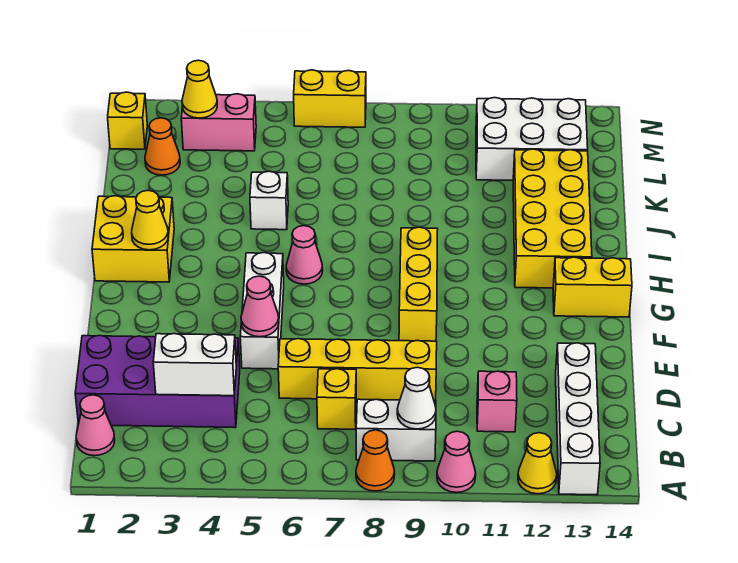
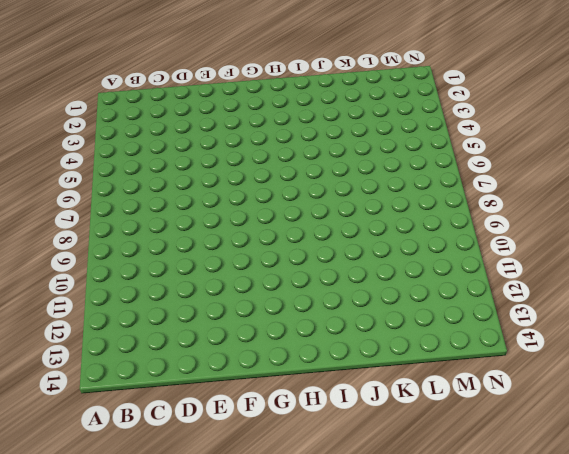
none -> orange cone A8 level 1
none -> pink cone A10 level 1
none -> yellow cone A12 level 1

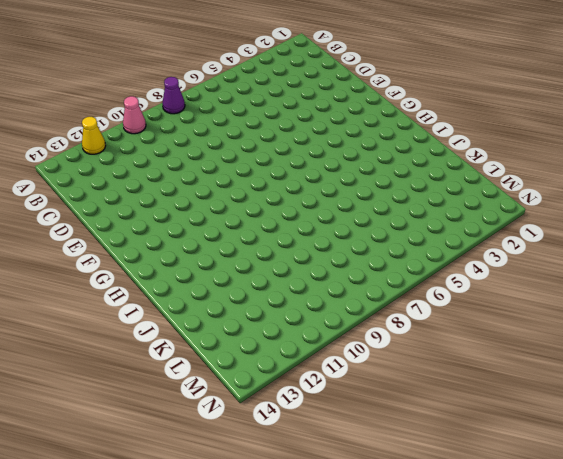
purple cone A8 level 1 -> orange cone A8 level 1
none -> white brick A13:D13 level 1
none -> pink cone B1 level 1
none -> white brick B8:B9 level 1

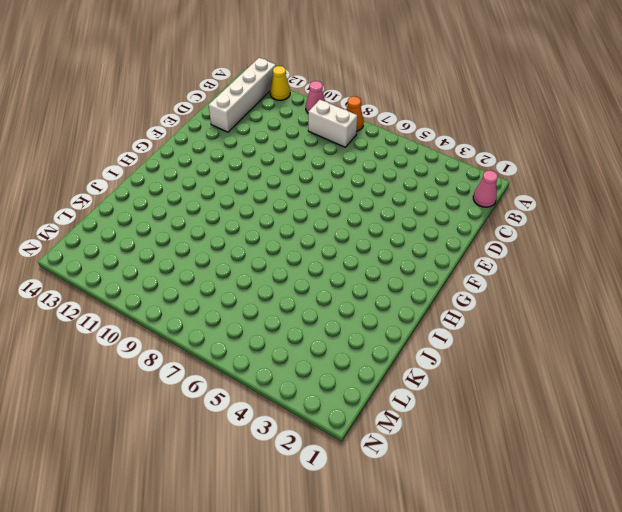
none -> purple brick C1:D4 level 1
none -> yellow brick C7 level 1
none -> pink brick C11 level 1

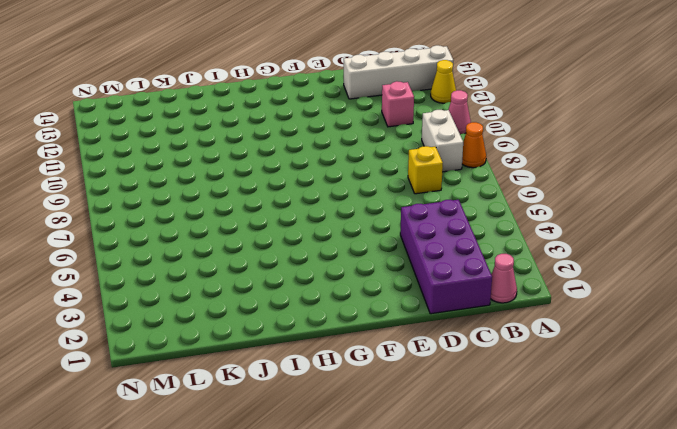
none -> yellow brick D6:D9 level 1
none -> white brick E5:G5 level 1
none -> yellow brick F9:H9 level 1

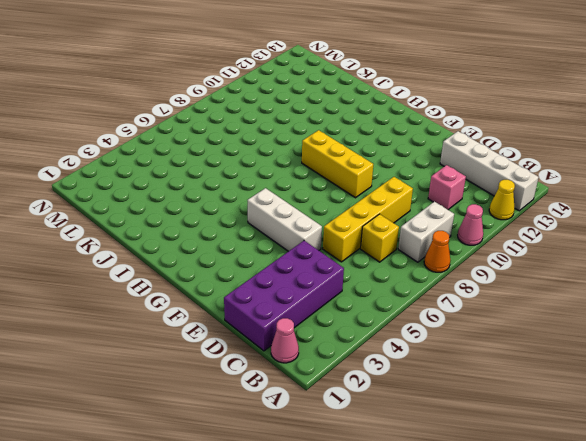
none -> yellow brick G13:G14 level 1
none -> yellow brick H1:I2 level 1
none -> pink cone H6 level 1

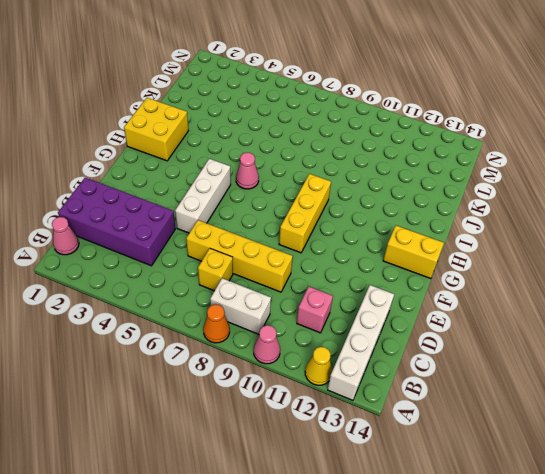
none -> yellow brick H12:K13 level 1
none -> white brick J5 level 1
none -> orange cone L2 level 1

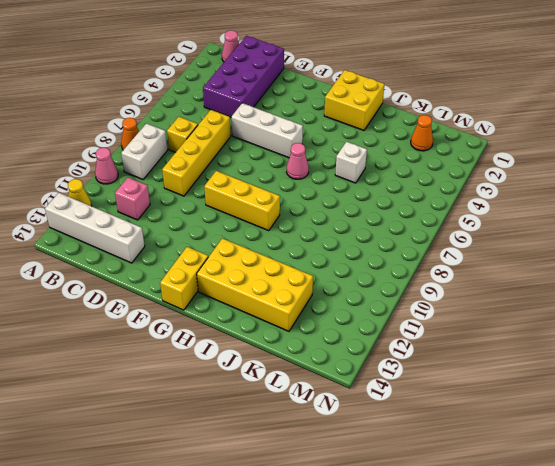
none -> white brick L11:M13 level 1
none -> yellow brick M1 level 1
none -> pink brick M3:M4 level 1

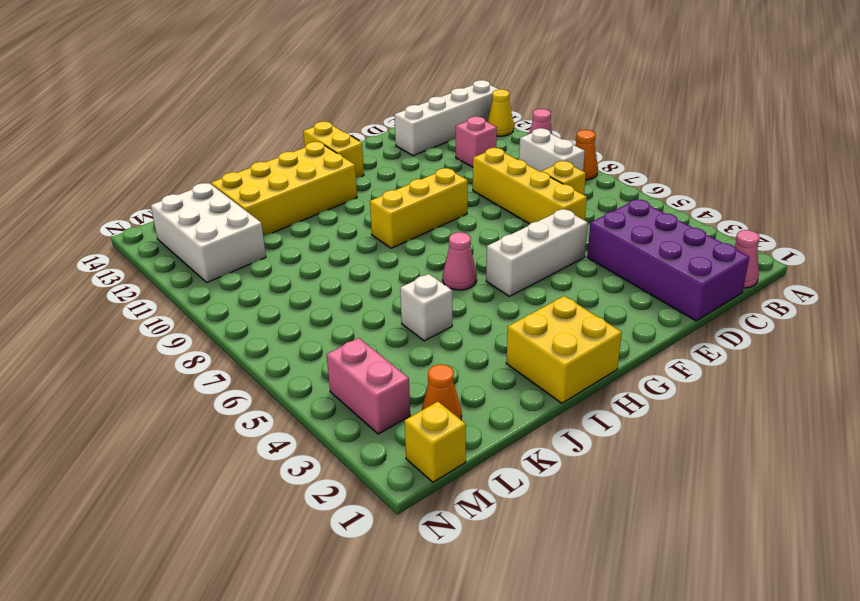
none -> yellow brick N6:N7 level 1
none -> white cone B9 level 2
none -> white brick C3:C4 level 2

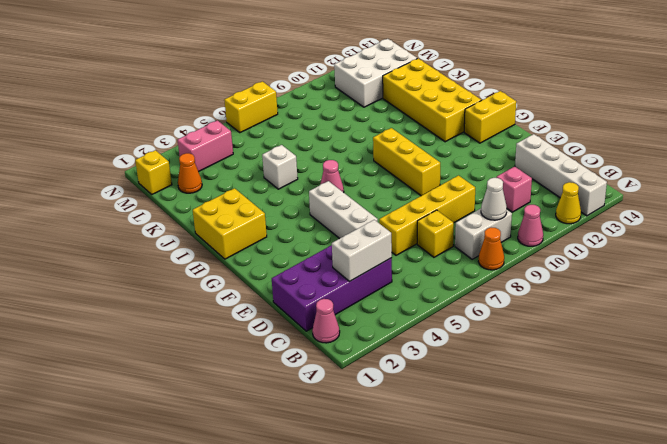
none -> pink cone E5 level 2
none -> yellow cone H2 level 2
none -> yellow cone M3 level 2

